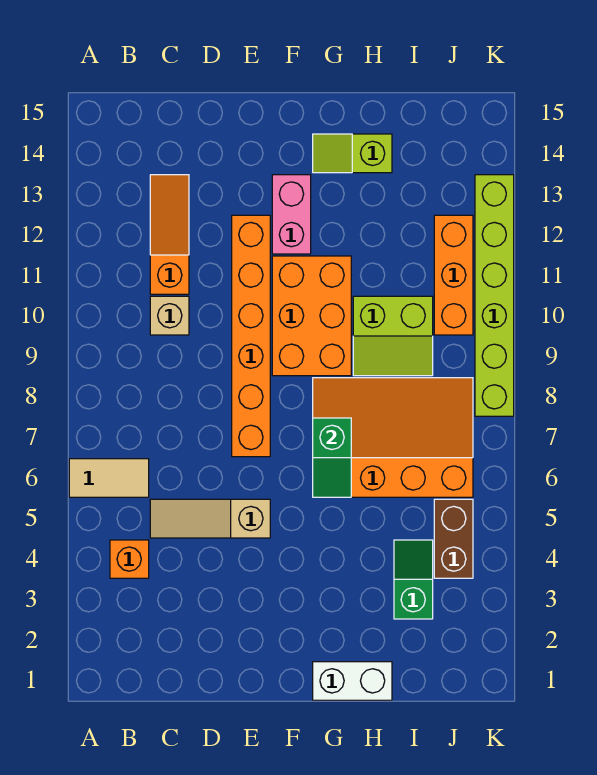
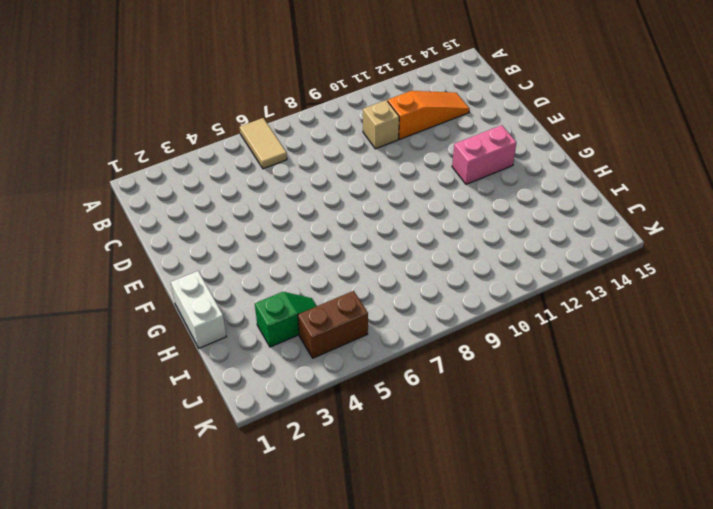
none -> orange brick B4 level 1
none -> tan slope C5:E5 level 1 top E
none -> orange brick E7:E12 level 1

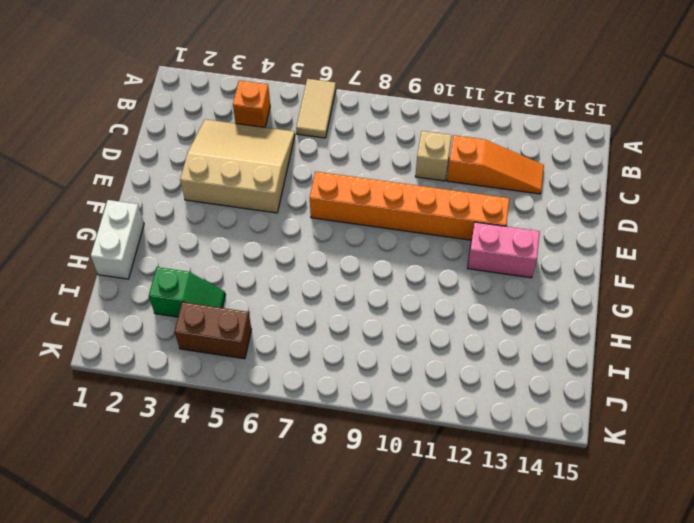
tan slope C3:E5 level 1 top E -> tan slope C5:E5 level 1 top E
none -> orange brick F9:G11 level 1
none -> orange slope G6:J8 level 1 top 6
none -> lime slope G14:H14 level 1 top H

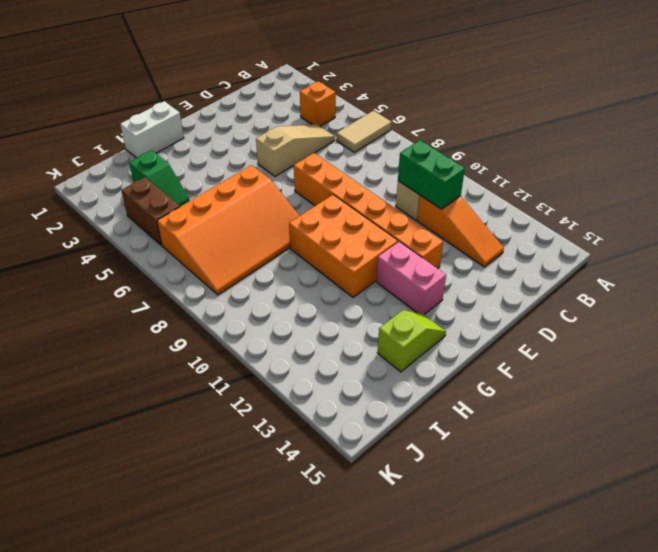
green brick C10:C11 level 2 -> none
none -> lime slope H9:I10 level 1 top 10
none -> orange brick J10:J12 level 1
none -> lime brick K8:K13 level 1

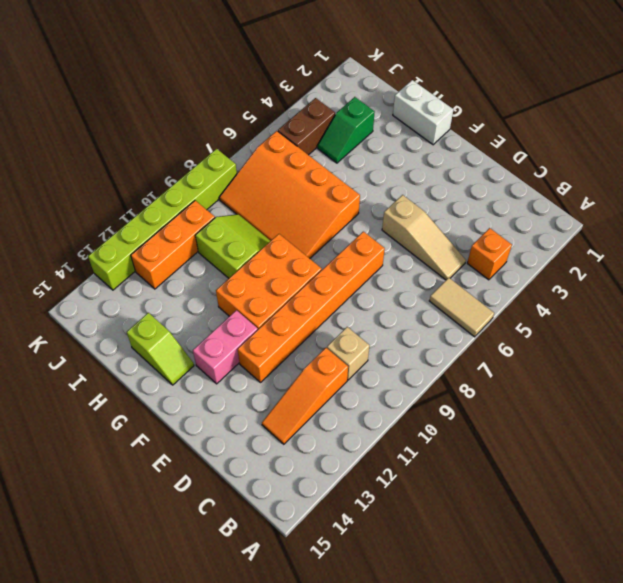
none -> green slope G6:G7 level 2 top 7

